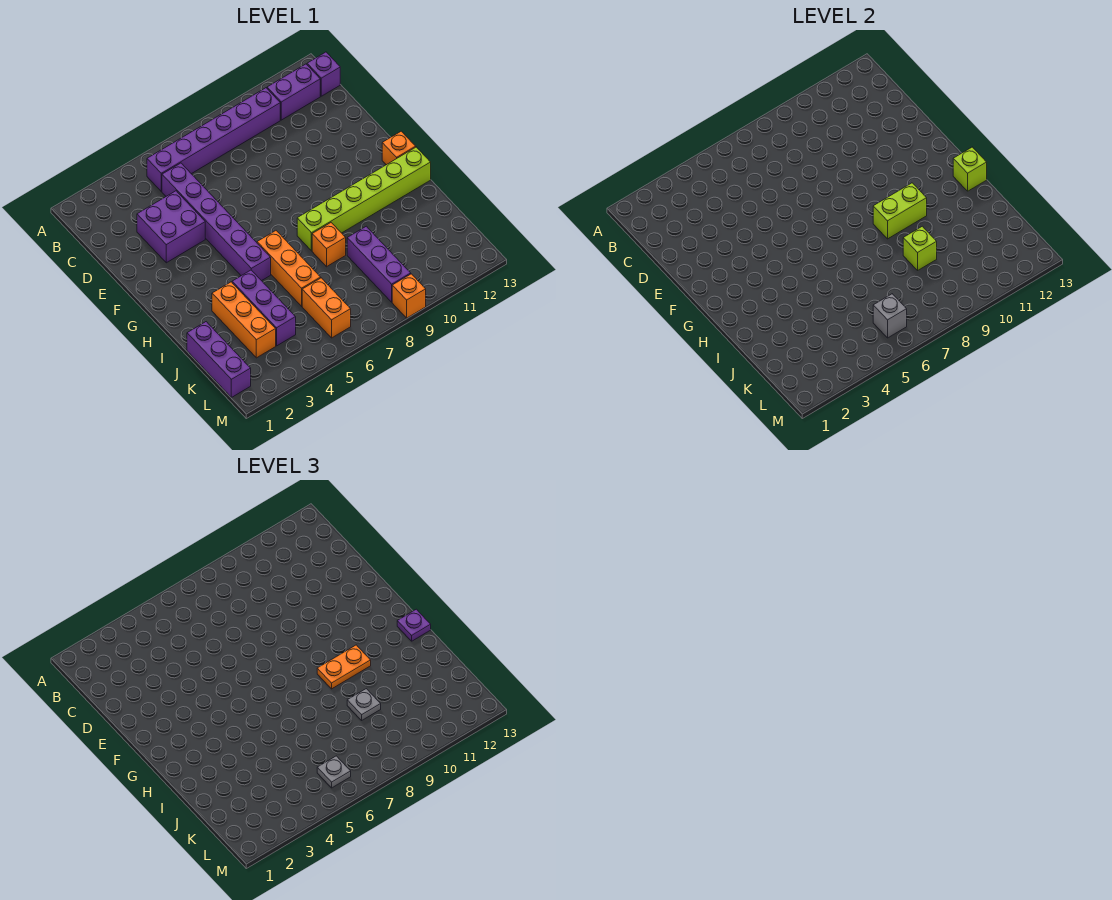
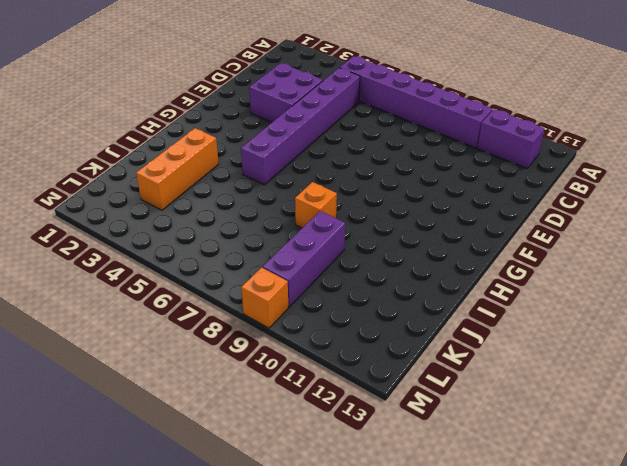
none -> purple brick B13 level 1
none -> orange brick G13 level 1
none -> orange brick H6:J6 level 1

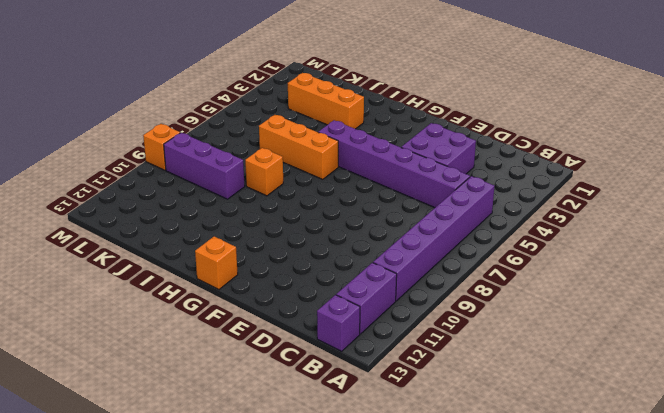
none -> lime brick H8:H13 level 1
none -> purple brick I4:K4 level 1
none -> purple brick J1:L1 level 1

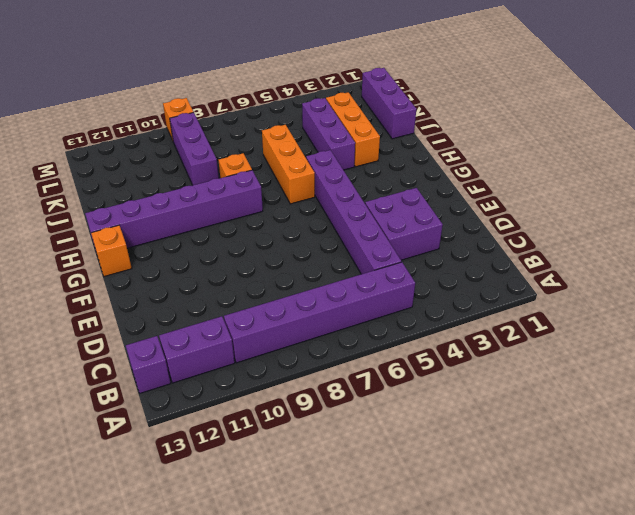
purple brick H8:H13 level 1 -> lime brick H8:H13 level 1
none -> orange brick K6:L6 level 1
none -> lime brick H9:H10 level 2
none -> lime brick H13 level 2

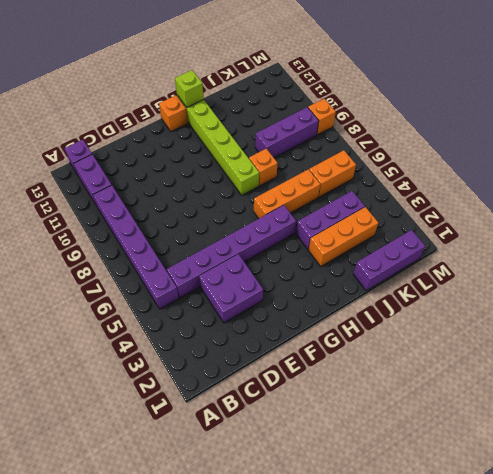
none -> lime brick H9:H10 level 2
none -> lime brick J9 level 2
none -> grey brick L6 level 2

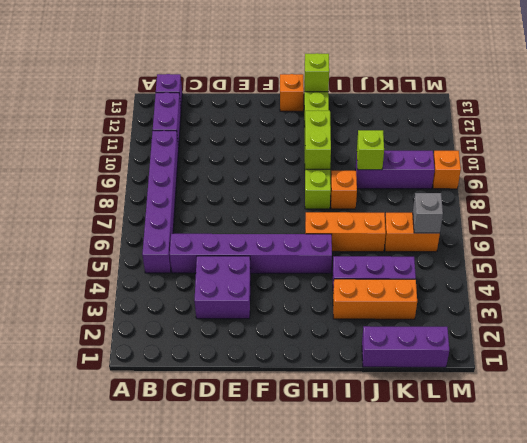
none -> orange plate H9:H10 level 3
none -> purple plate H13 level 3
none -> grey plate J9 level 3

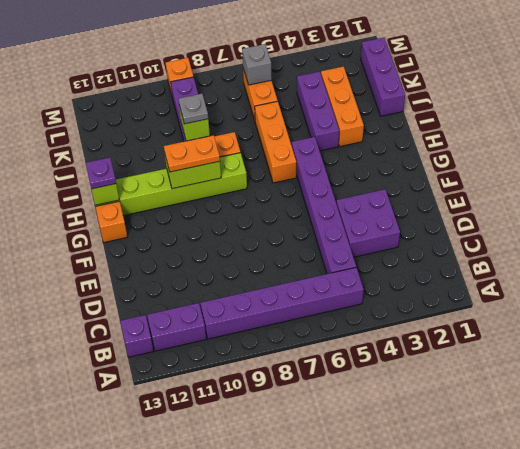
none -> grey plate L6 level 3

